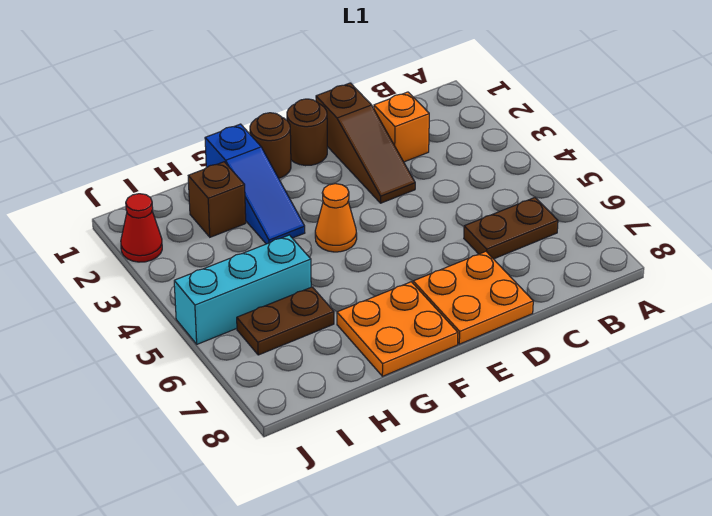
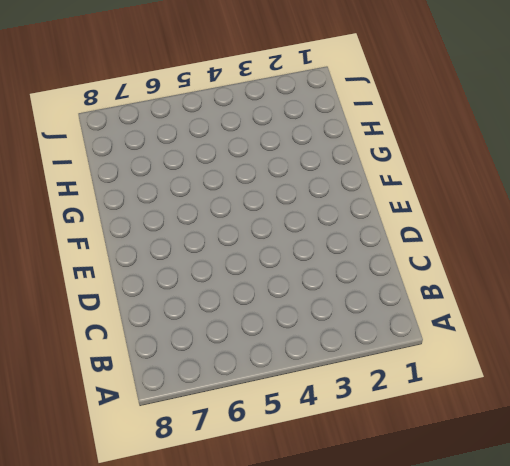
none -> brown plate B6:C6 level 1
none -> orange brick C2 level 1
none -> brown slope D1:D3 level 1 top 1

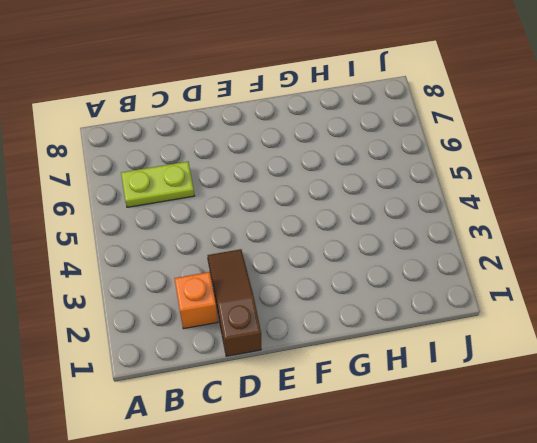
lime plate B6:C6 level 1 -> brown plate B6:C6 level 1
none -> orange plate D7:E8 level 1
none -> brown round brick E1 level 1
none -> brown round brick F1 level 1

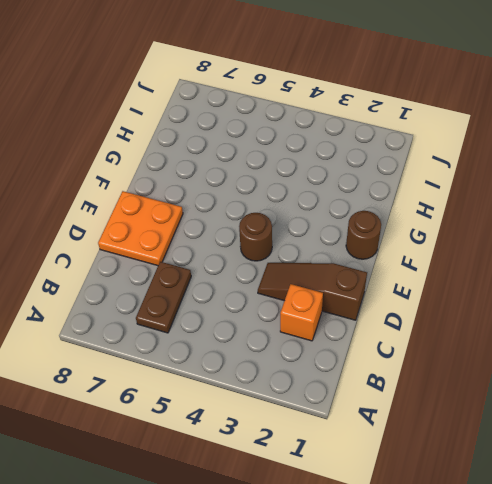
brown round brick E4 level 1 -> brown round brick E1 level 1
none -> orange cone F4 level 1
none -> orange plate F7:G8 level 1
none -> blue slope G1:G3 level 1 top 1

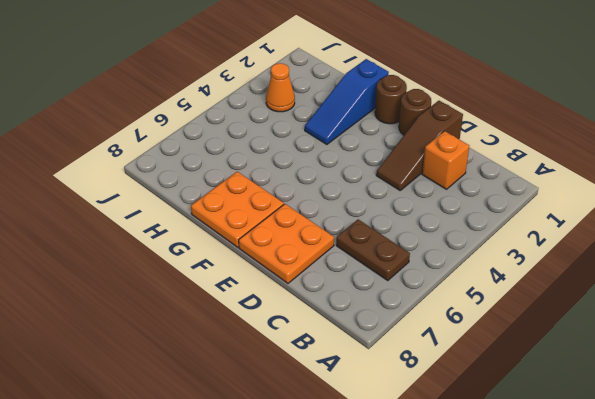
orange cone I3 level 1 -> orange cone F4 level 1
none -> brown brick H2 level 1
none -> cyan brick H5:J5 level 1
none -> brown plate H6:I6 level 1

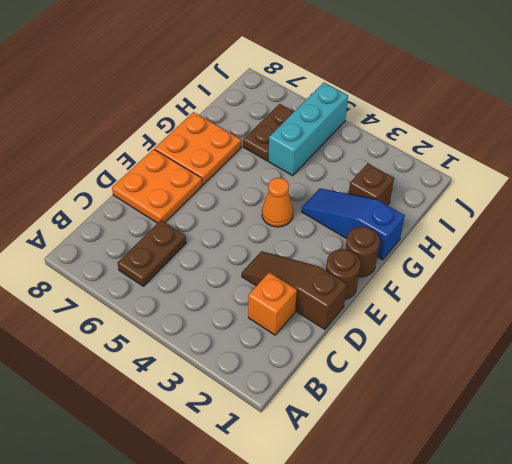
none -> red cone J2 level 1

